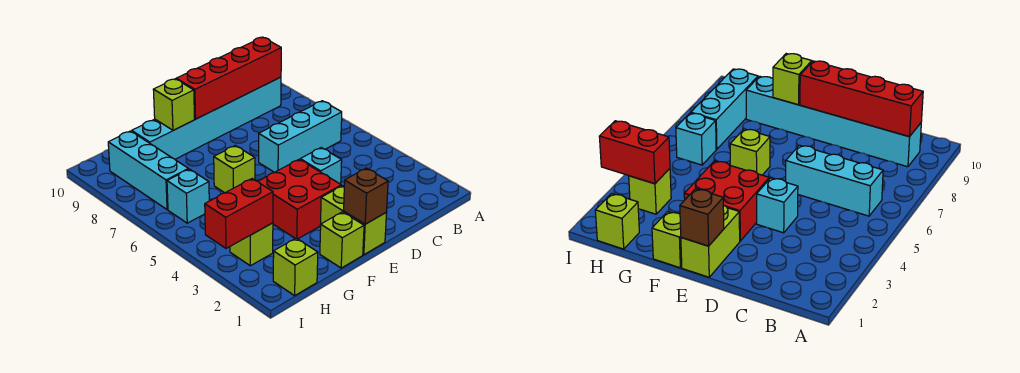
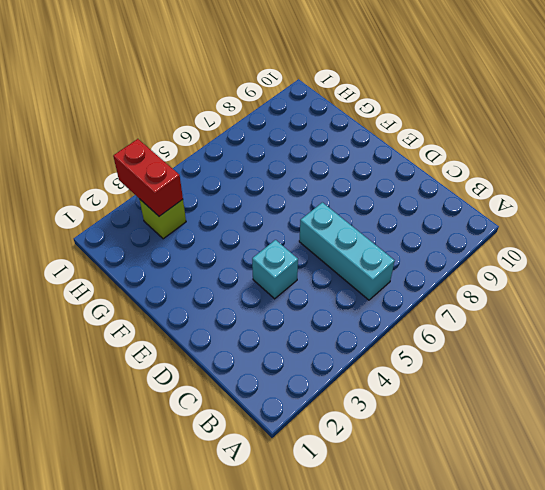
none -> cyan brick B9:G9 level 1
none -> lime brick E1:E2 level 1
none -> red brick E3:F4 level 1

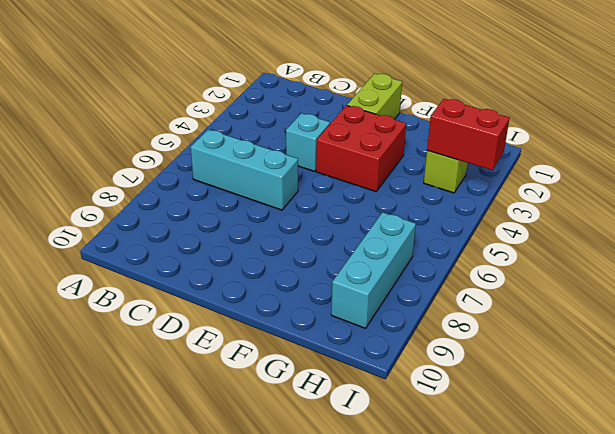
none -> cyan brick B9:G9 level 1
none -> lime brick F1 level 1
none -> lime brick F6 level 1

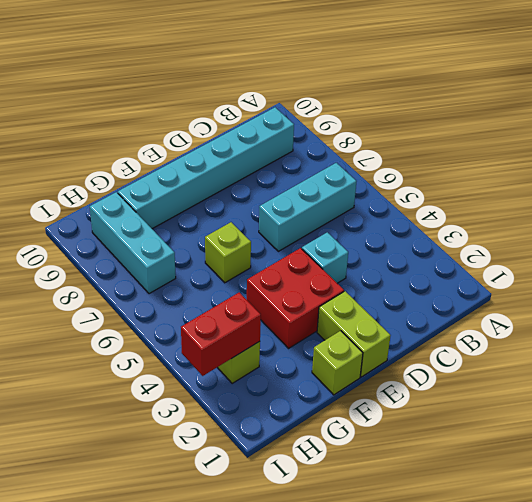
none -> lime brick H1 level 1
none -> cyan brick H6 level 1
none -> red brick B9:E9 level 2

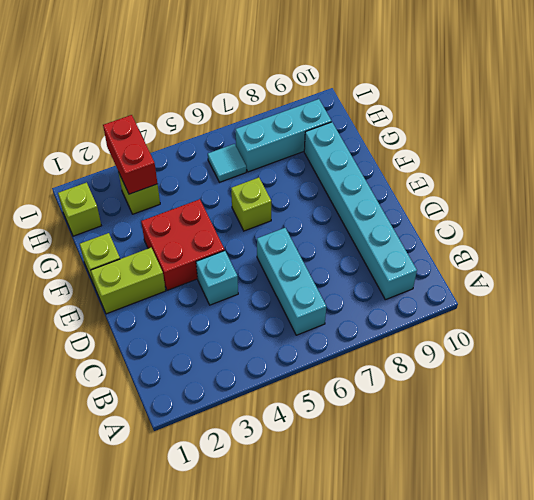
cyan tile H6 level 1 -> cyan brick H6 level 1
none -> red brick B9:E9 level 2
none -> brown brick E1 level 2
none -> lime brick F9 level 2

